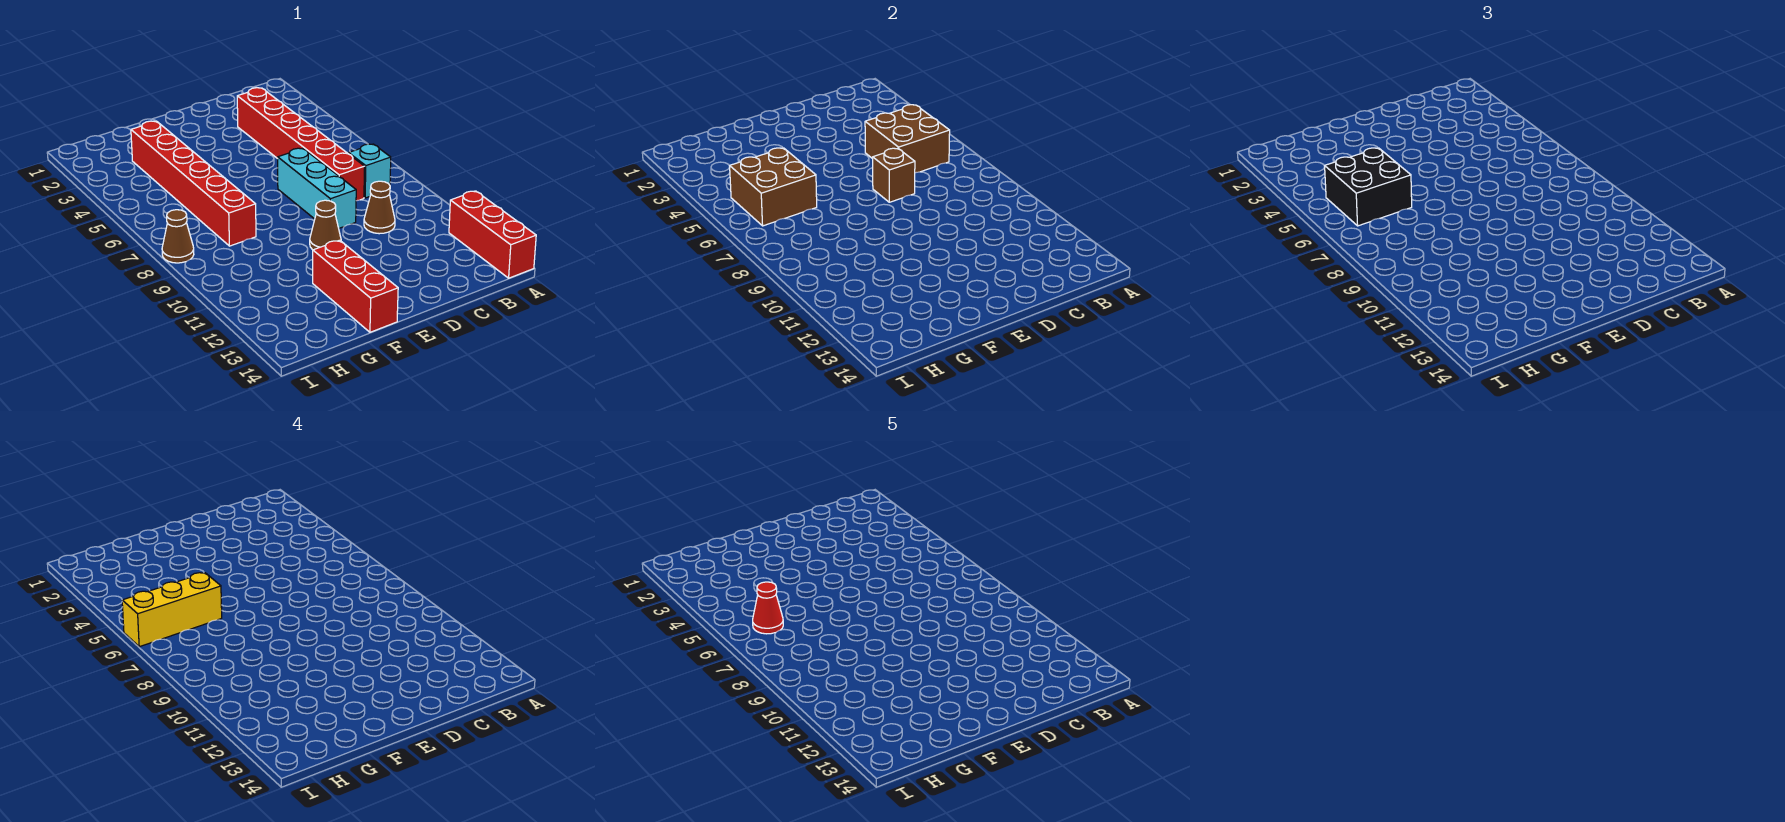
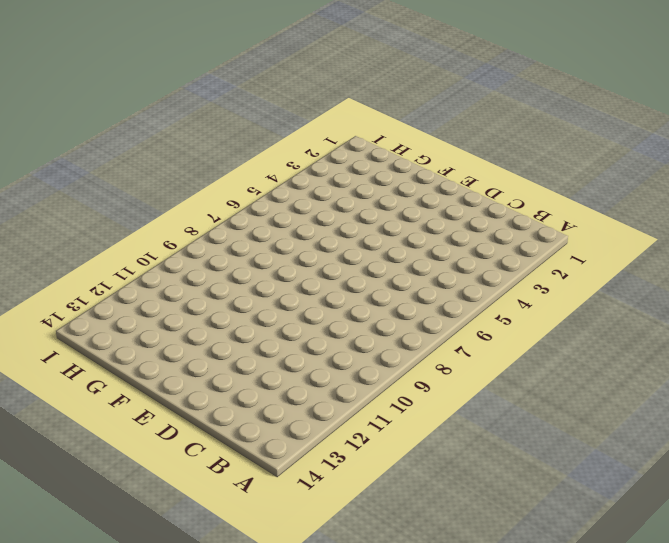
none -> red brick A12:A14 level 1
none -> cyan brick B8 level 1
none -> red brick C3:C8 level 1

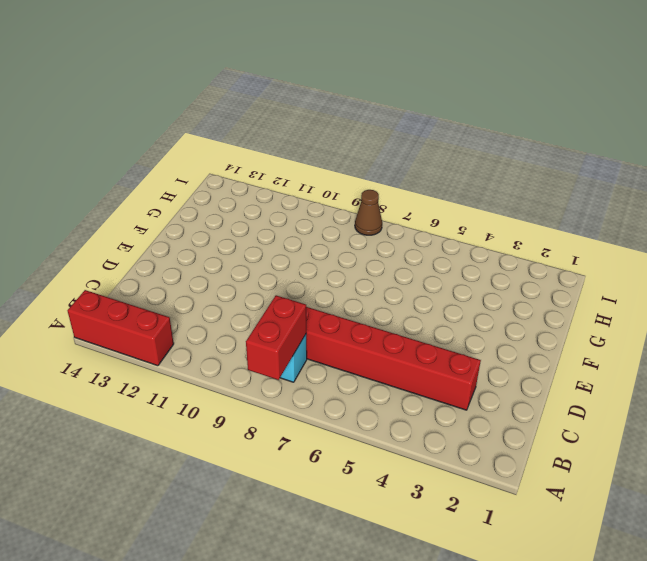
red brick A8:B8 level 2 -> none
none -> brown cone C10 level 1
none -> cyan brick D7:D9 level 1
none -> brown cone E10 level 1

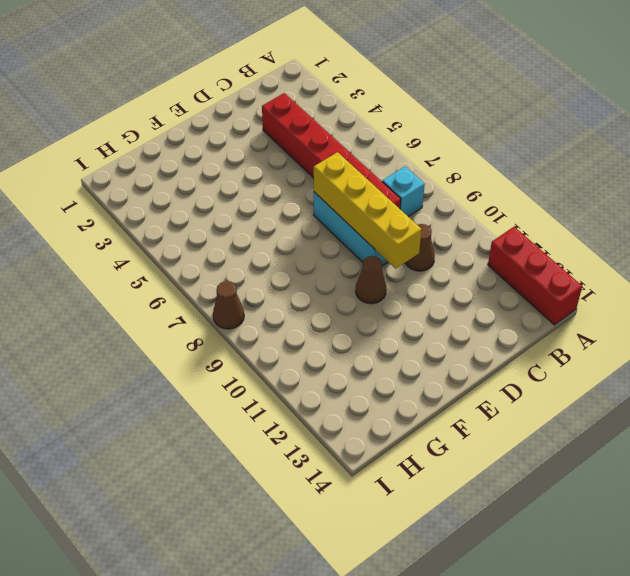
yellow brick D7:D10 level 2 -> brown brick D7 level 2
none -> red brick F12:F14 level 1
none -> red brick G3:G8 level 1
none -> brown brick B5:C6 level 2

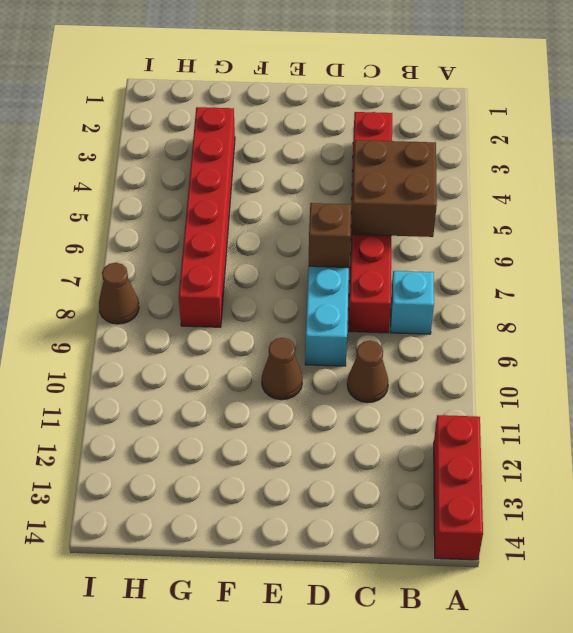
none -> red brick F12:F14 level 1
none -> brown brick G5:H6 level 2
none -> black brick G5:H6 level 3

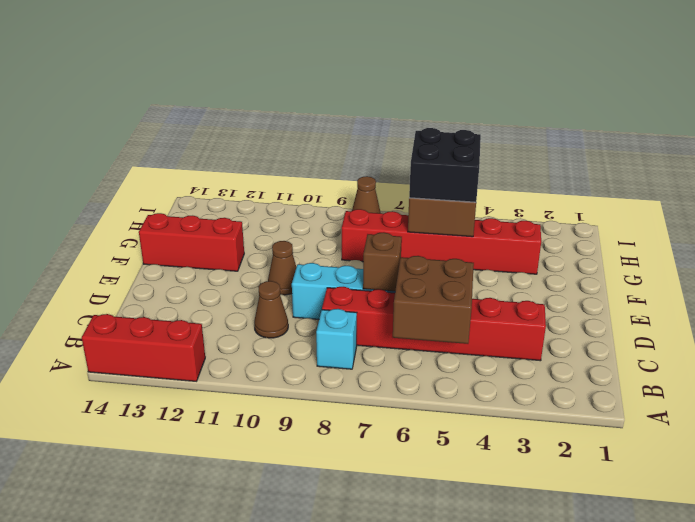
none -> yellow brick G6:I6 level 4
none -> red cone H6 level 5

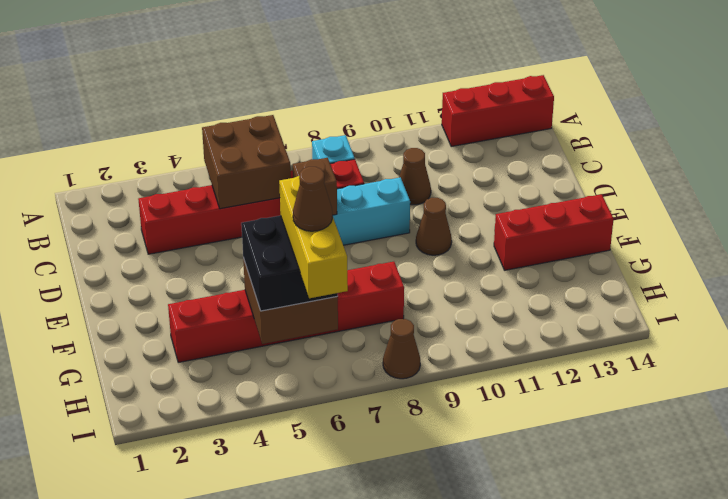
brown cone H6 level 5 -> red cone H6 level 5

